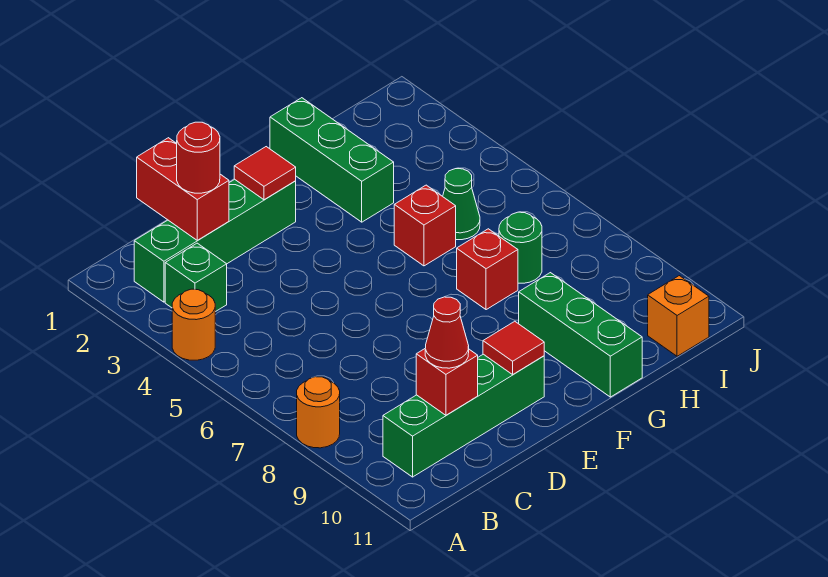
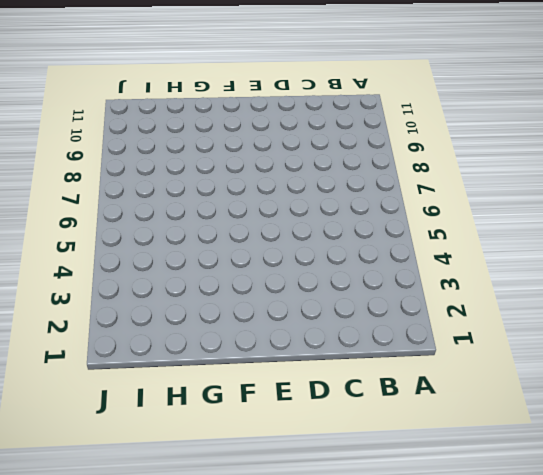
none -> orange round brick A4 level 1
none -> orange round brick A8 level 1
none -> green brick B2:E2 level 1

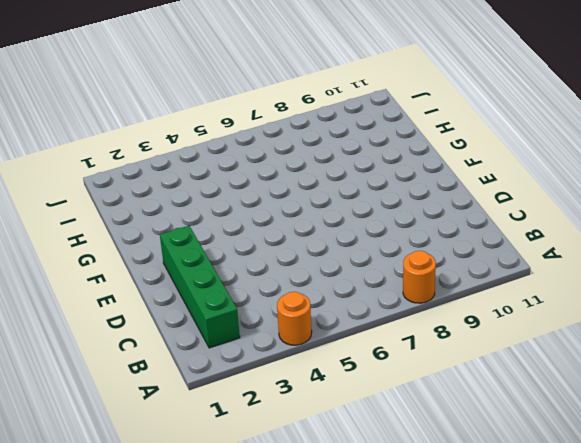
none -> green brick B3 level 1
none -> green brick B10:E10 level 1
none -> green brick G1:G3 level 1

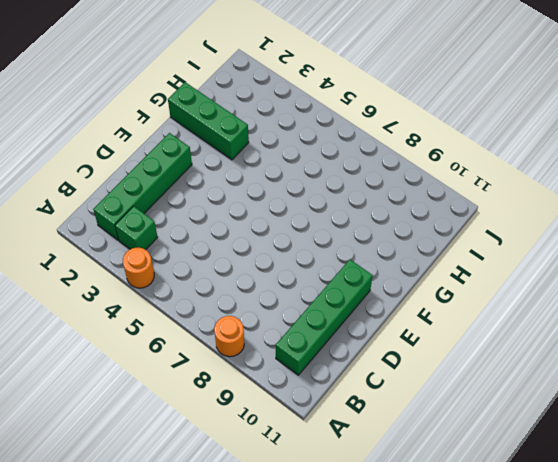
none -> red brick G5 level 1
none -> red brick G7 level 1
none -> green brick G9:G11 level 1

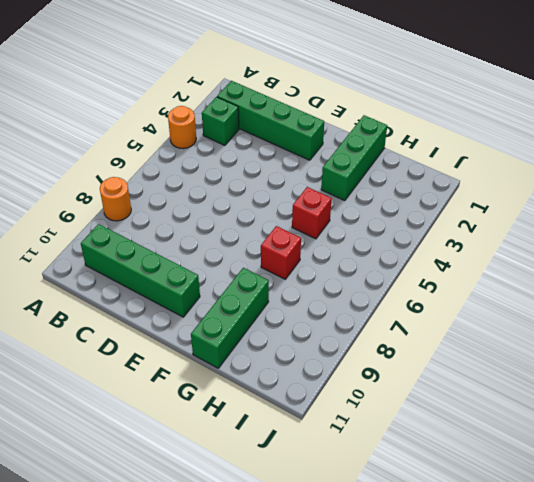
none -> green cone H5 level 1
none -> green round brick H7 level 1
none -> orange brick I11 level 1

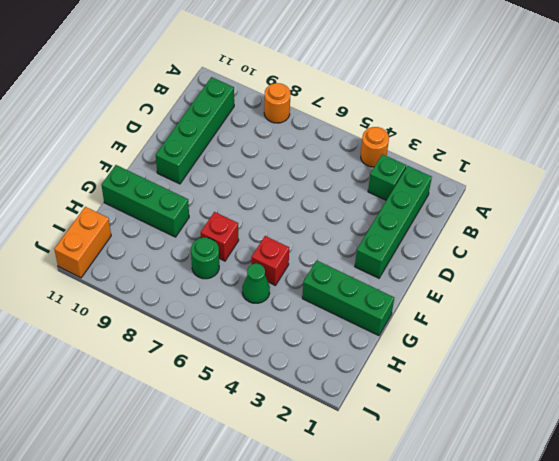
orange brick I11:J11 level 1 -> orange brick I11 level 1
none -> red brick C1:C2 level 2
none -> red brick C10 level 2
none -> red tile E2 level 2

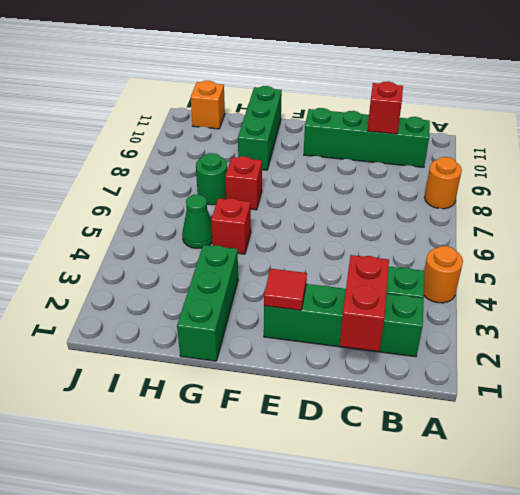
none -> red tile E10 level 2
none -> red round brick C2 level 3
none -> red cone C10 level 3

